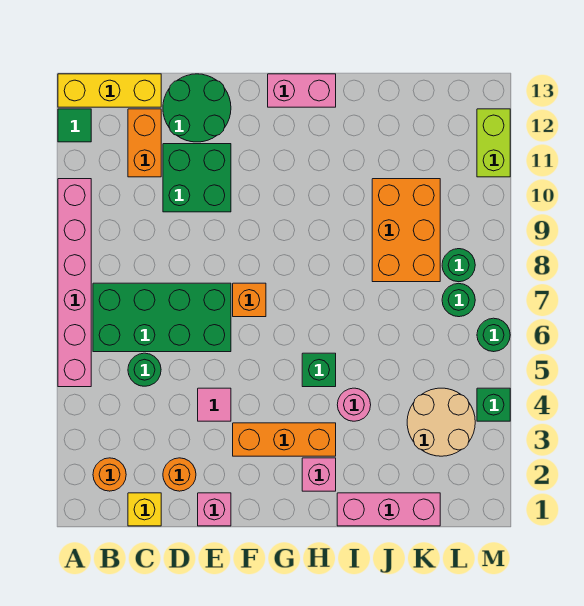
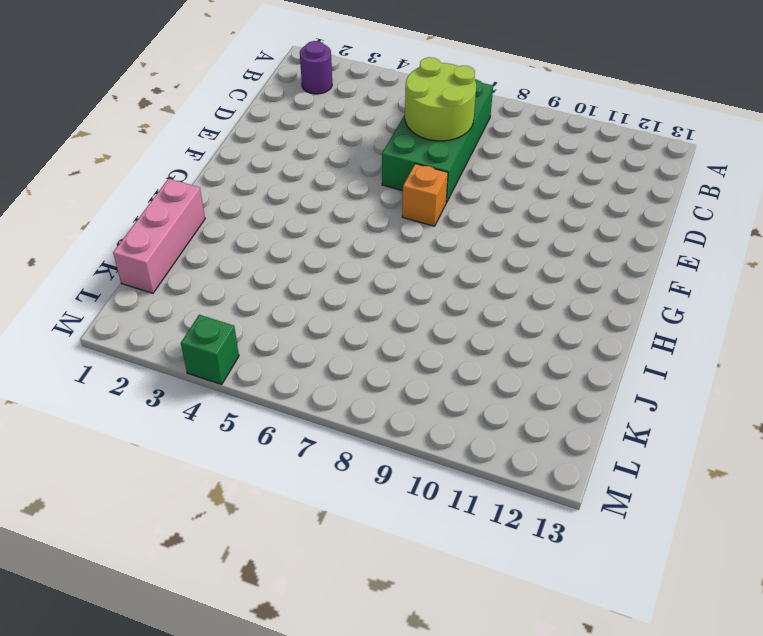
purple round brick B2 level 1 -> orange round brick B2 level 1
lime round brick C6:D7 level 2 -> none
none -> pink brick A5:A10 level 1
none -> green tile A12 level 1
none -> yellow brick A13:C13 level 1

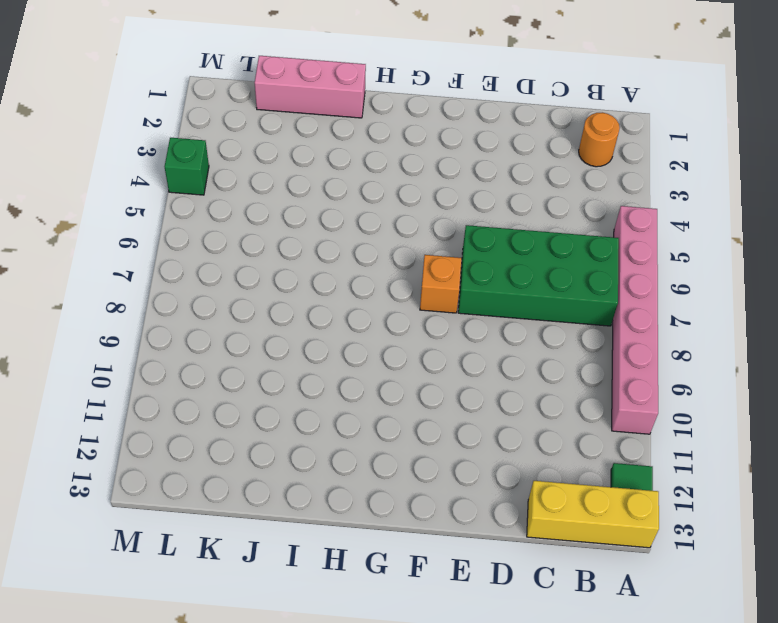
none -> yellow brick C1 level 1
none -> green round brick C5 level 1
none -> orange brick C11:C12 level 1

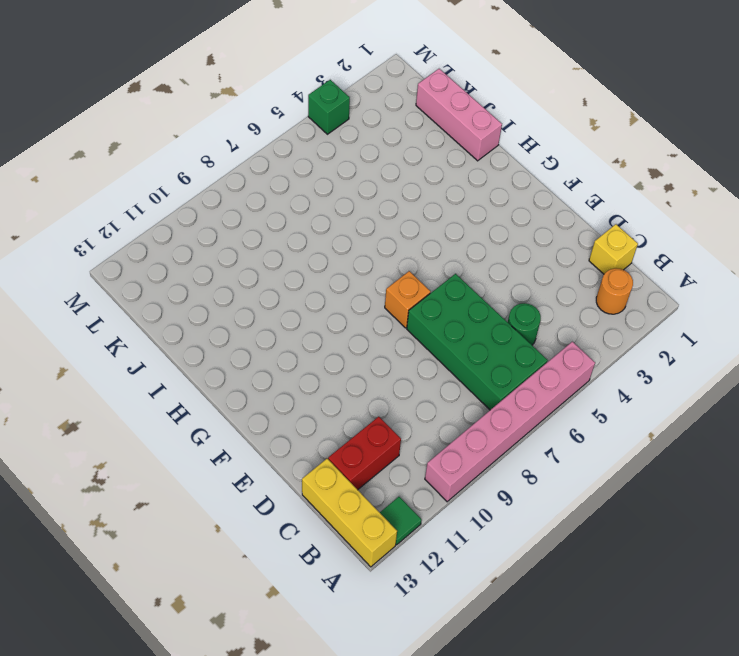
red brick C11:C12 level 1 -> orange brick C11:C12 level 1
none -> orange round brick D2 level 1
none -> green brick D10:E11 level 1
none -> green round brick D12:E13 level 1

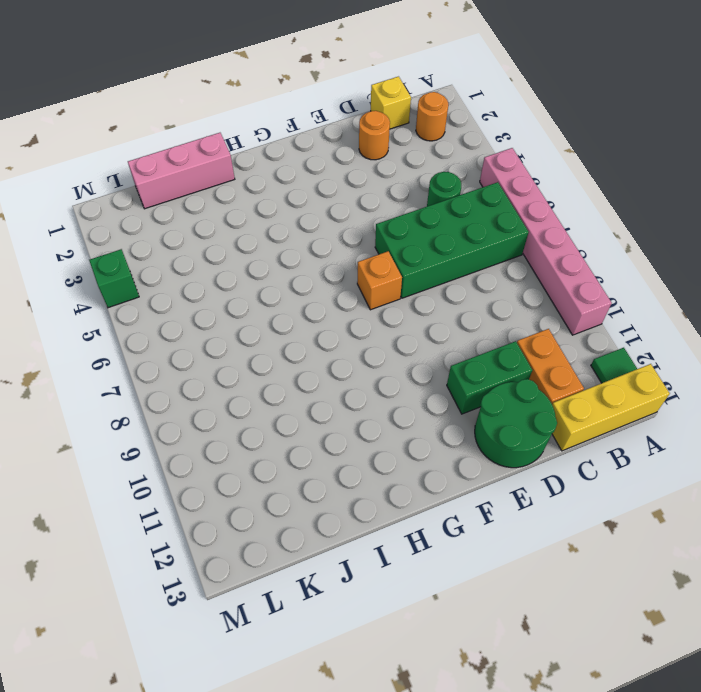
green brick D11:E11 level 1 -> green brick D10:E11 level 1
none -> pink brick E1 level 1
none -> pink tile E4 level 1
none -> orange brick F3:H3 level 1

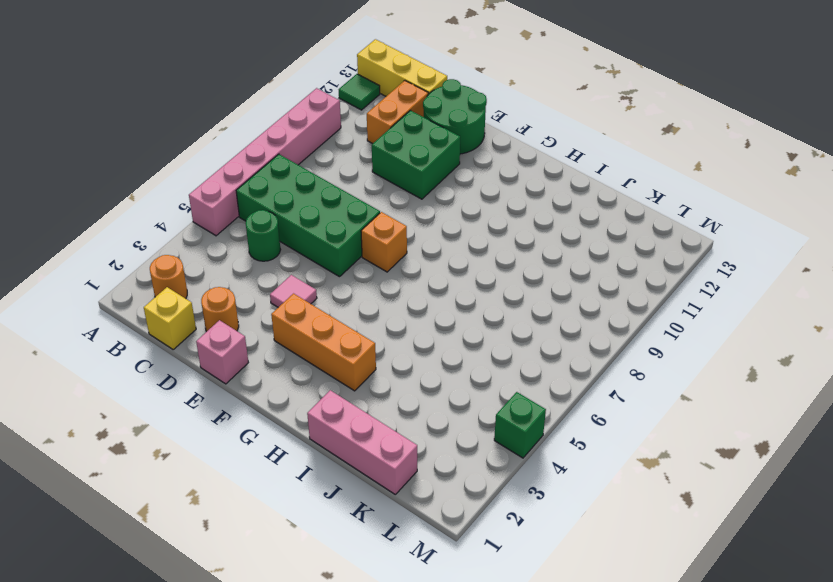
none -> pink brick G13:H13 level 1
none -> pink brick H2 level 1
none -> green brick H5 level 1

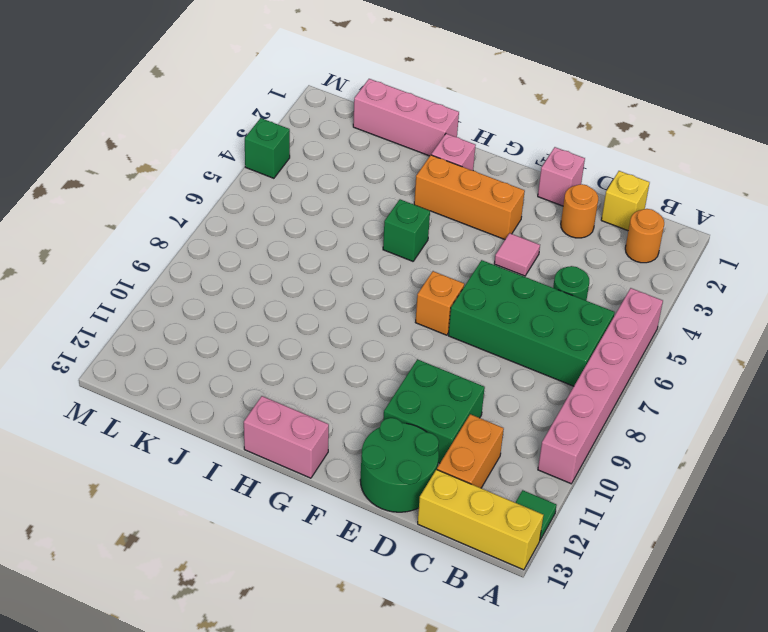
none -> pink round brick I4 level 1
none -> orange brick J8:K10 level 1
none -> tan round brick K3:L4 level 1

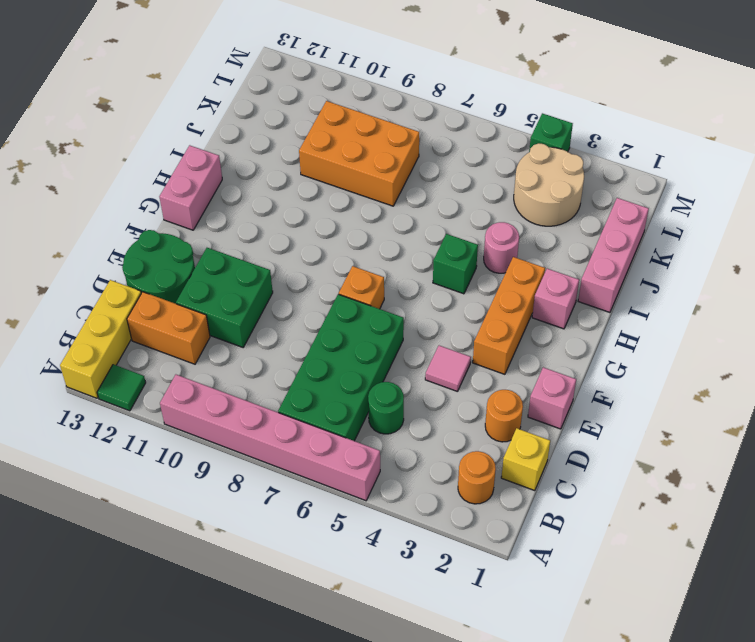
none -> green round brick L7 level 1
none -> green round brick L8 level 1
none -> green round brick M6 level 1

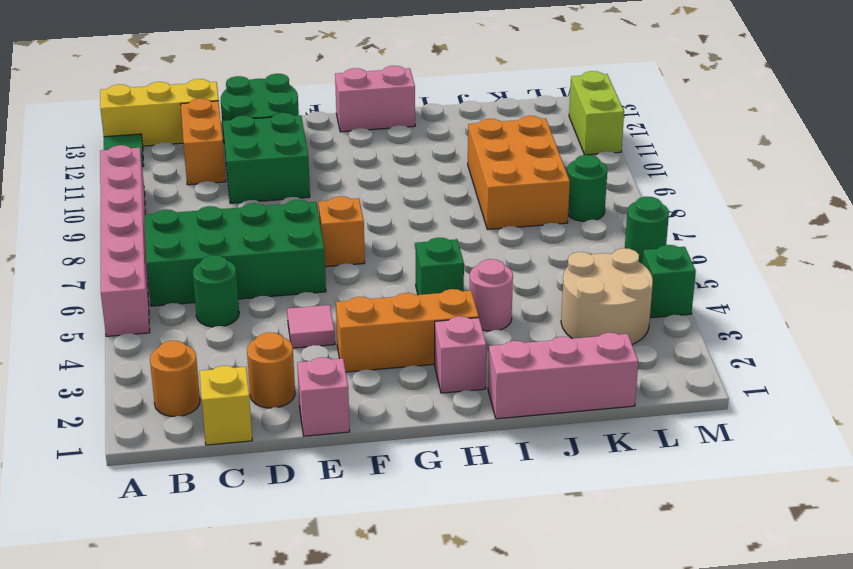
none -> green round brick L7 level 1

